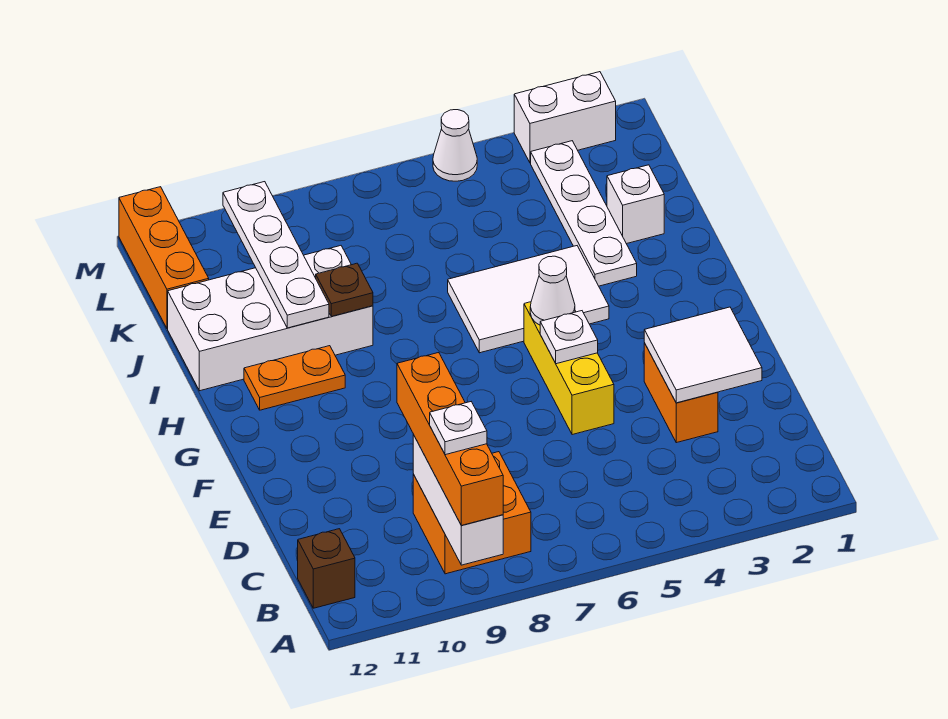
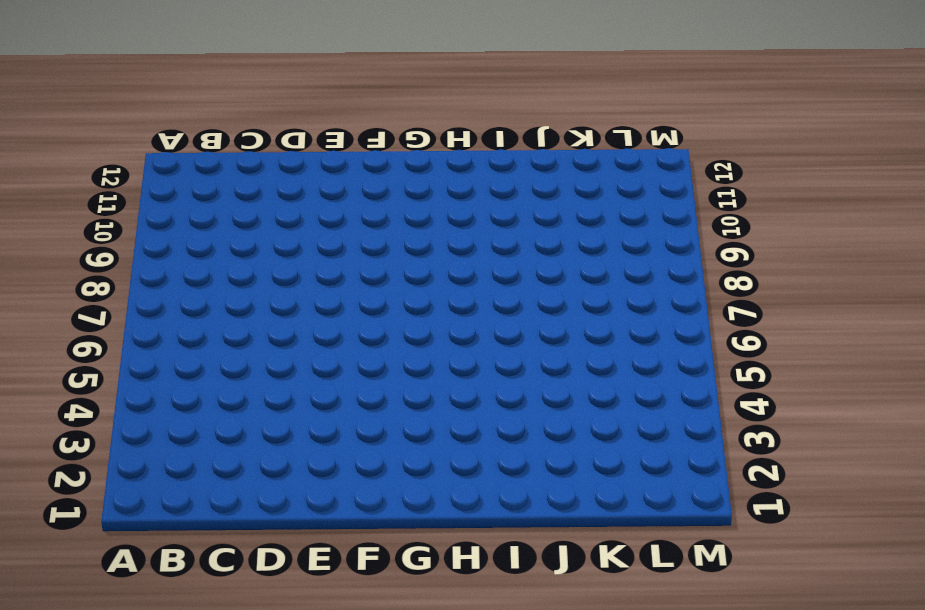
none -> orange brick B8:C9 level 1
none -> brown brick B12 level 1
none -> orange brick D3:E3 level 1

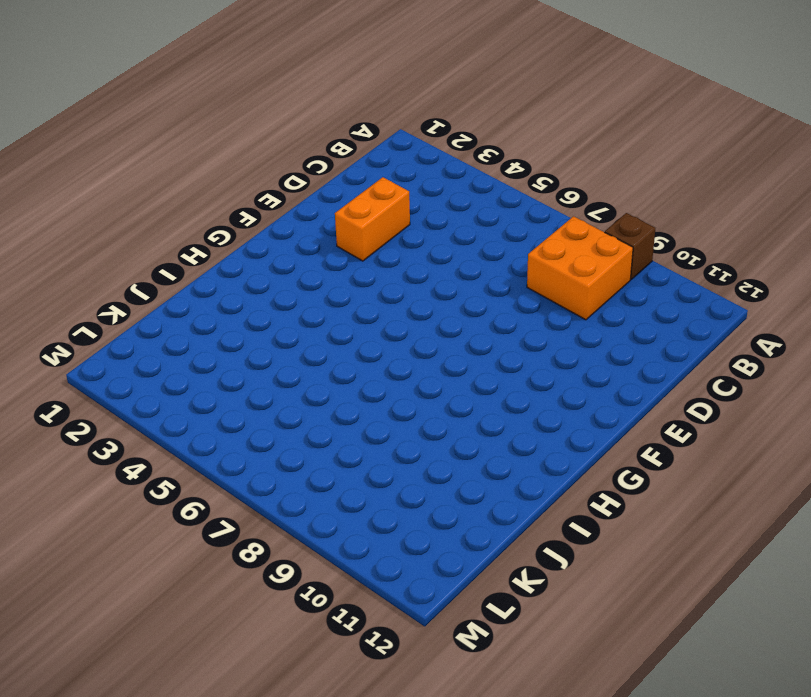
brown brick A9 level 1 -> brown brick B12 level 1
none -> yellow brick E5:G5 level 1
none -> white tile H4:I6 level 1
none -> orange plate H10:H11 level 1

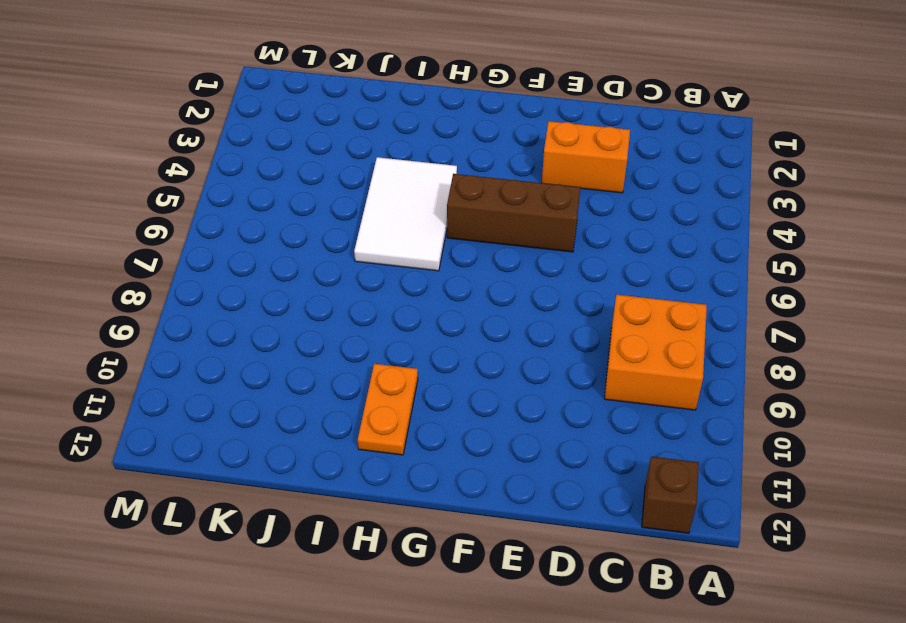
brown brick E5:G5 level 1 -> yellow brick E5:G5 level 1
none -> white plate I3:L3 level 1
none -> white brick I9:J12 level 1
none -> white brick J2 level 1

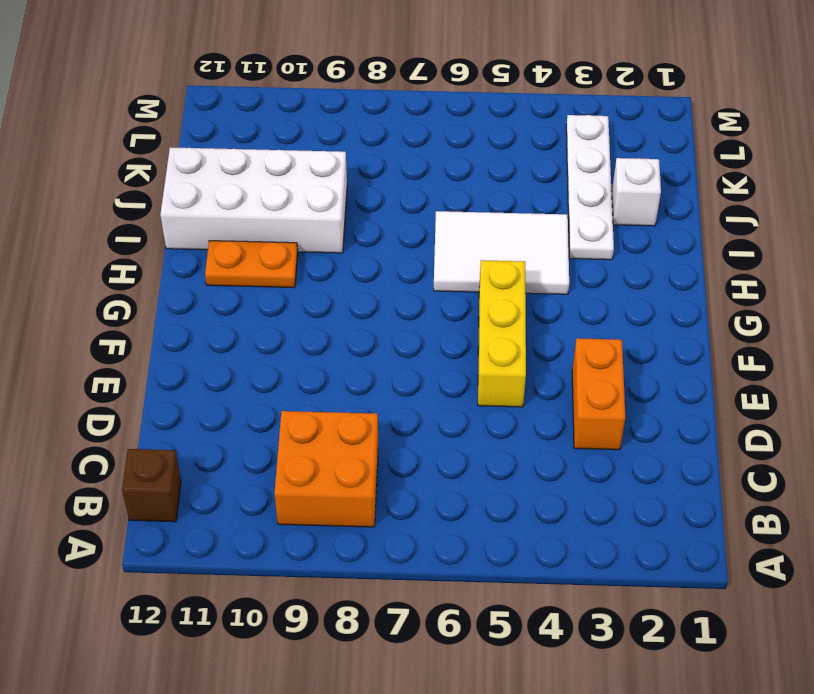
none -> orange brick K12:M12 level 1
none -> white brick M2:M3 level 1
none -> white cone M5 level 1

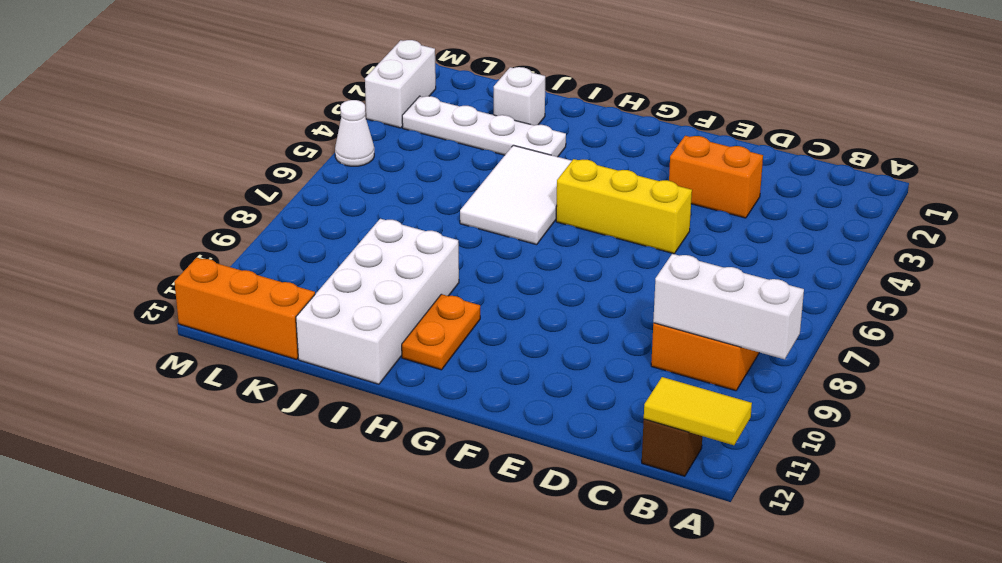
yellow tile A12:B12 level 2 -> none
none -> white tile D2:E3 level 2
none -> white plate F5 level 2
none -> white cone G5 level 2

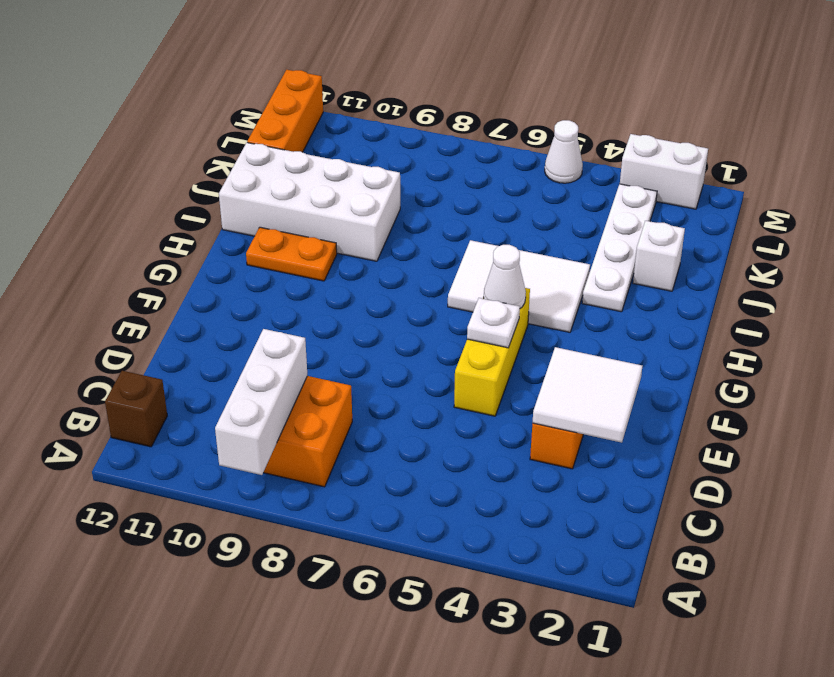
none -> brown plate I9 level 2
none -> white plate I10:L10 level 2
none -> orange brick A9:D9 level 3

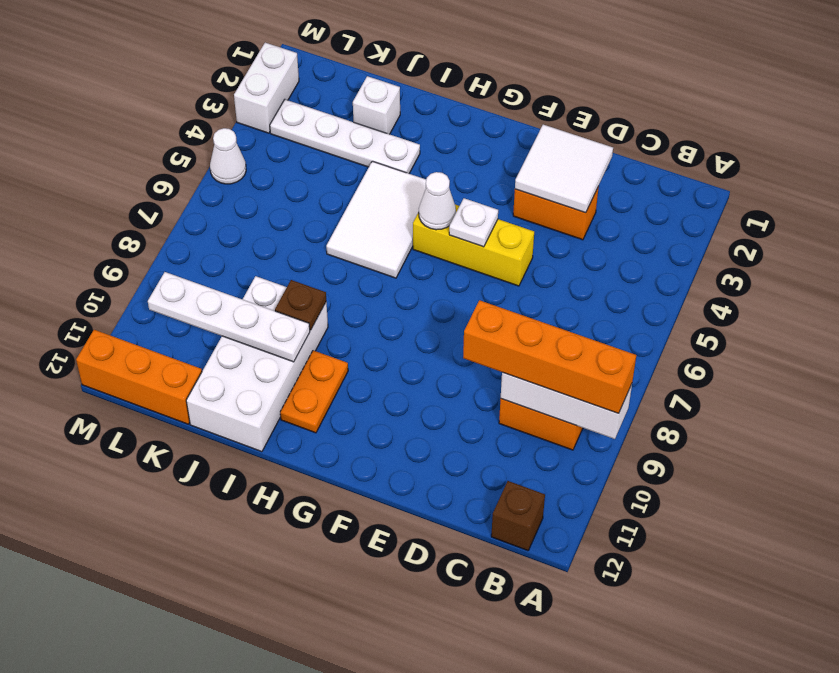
none -> white plate B9 level 4

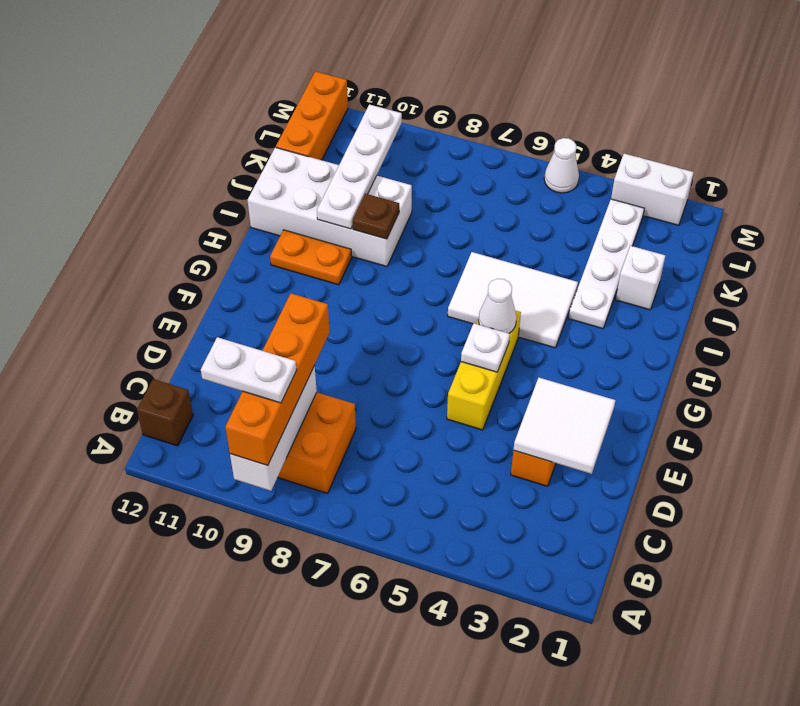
white plate B9:B10 level 4 -> white plate B9 level 4

